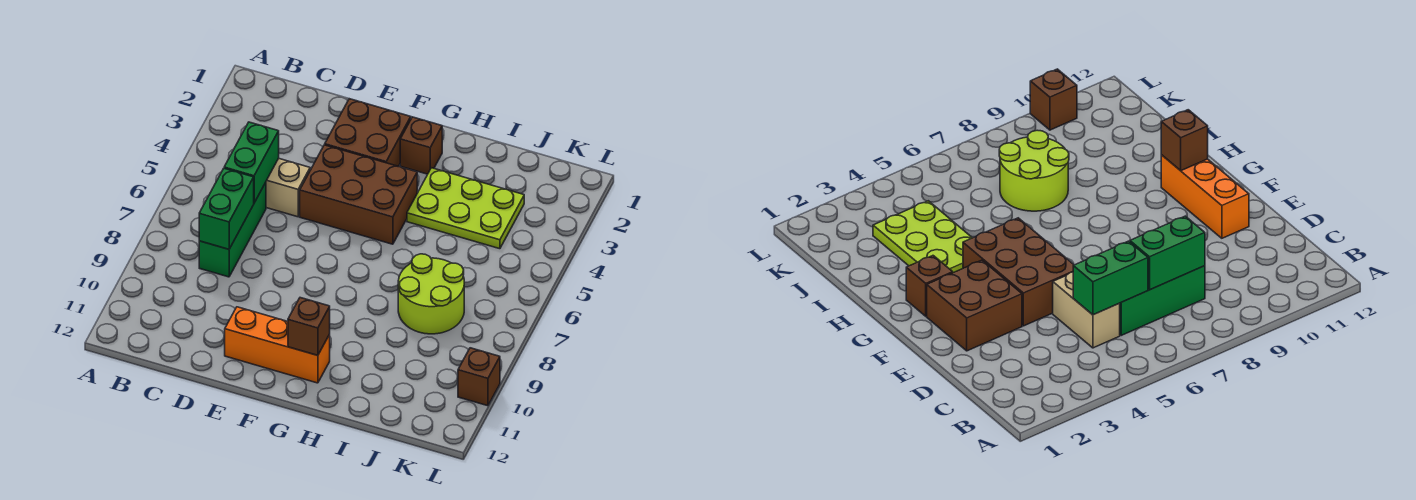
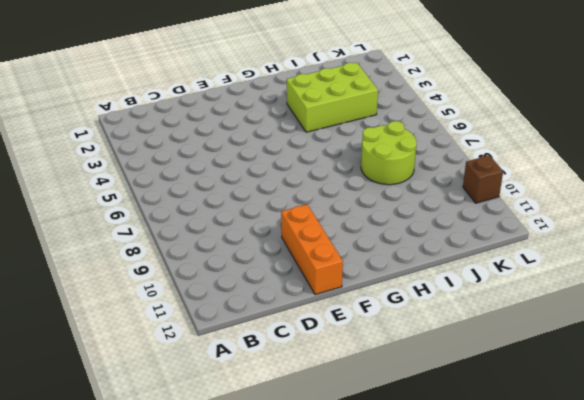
orange brick E10:E12 level 1 -> orange brick E11:G11 level 1
lime brick H3:J4 level 1 -> lime plate H3:J4 level 1
none -> tan brick C5:D5 level 1
none -> green brick C6:C8 level 1
none -> brown brick E2:F3 level 1

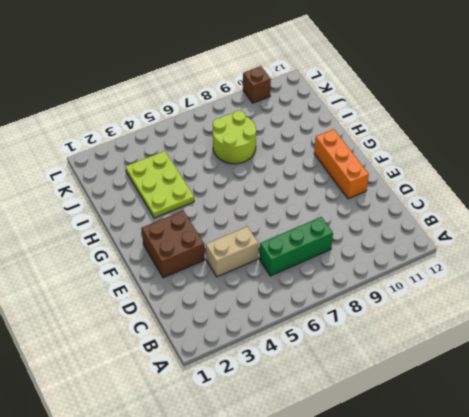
tan brick D4:D5 level 1 -> tan brick C5:D5 level 1
none -> brown brick E4:G5 level 1
none -> brown brick G2 level 1
none -> green brick C5:C6 level 2

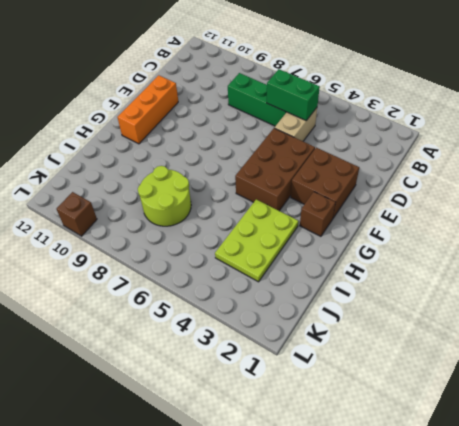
none -> green brick C7:C8 level 2
none -> brown brick G11 level 2

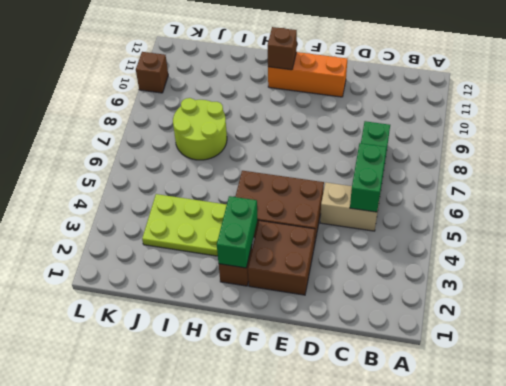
green brick G2:G3 level 2 -> green brick C7:C8 level 2

